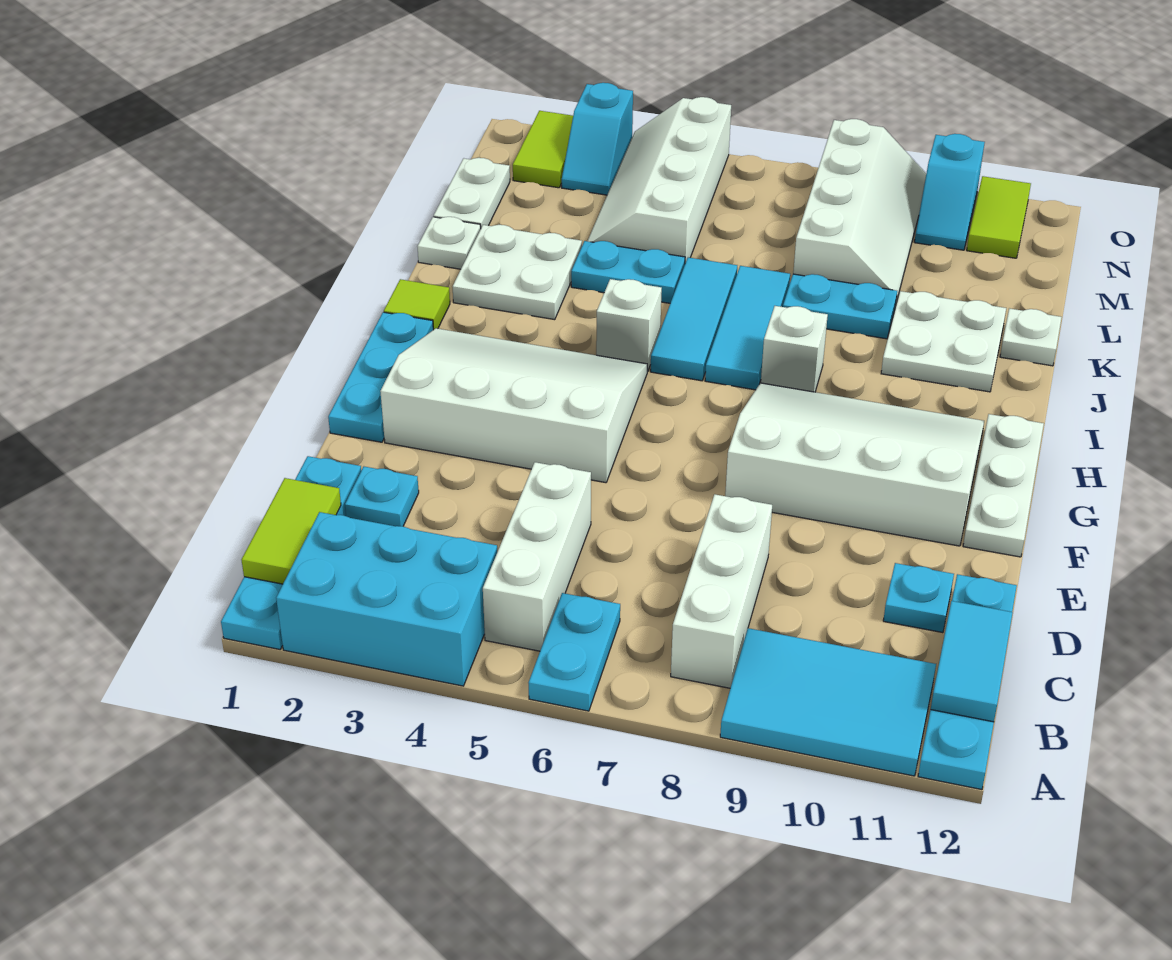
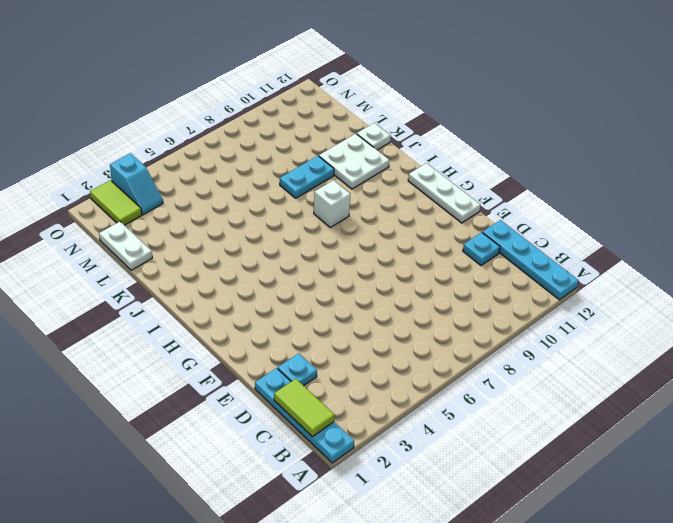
none -> cyan brick A2:B4 level 1
none -> cyan plate A6:B6 level 1
none -> cyan tile A9:B11 level 1
none -> white brick B5:D5 level 1

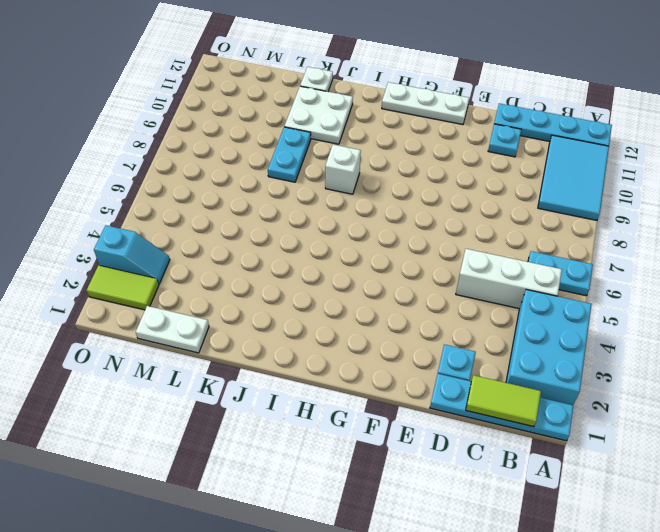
none -> white brick B8:D8 level 1
none -> cyan plate F1:H1 level 1
none -> white slope F2:H5 level 1 top F
none -> white slope F8:H11 level 1 top F

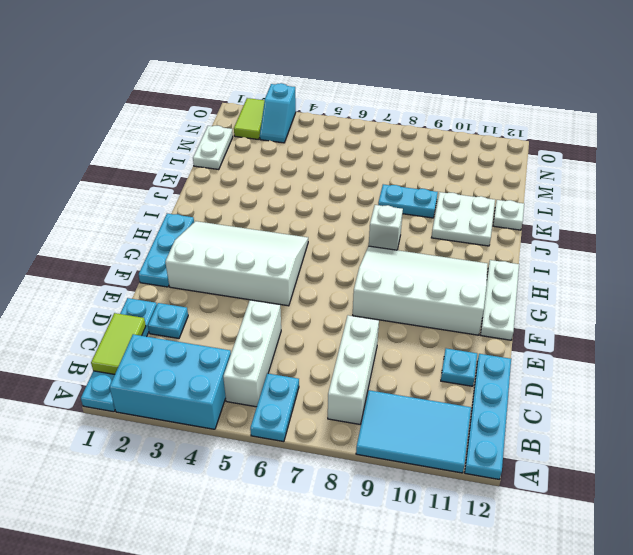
none -> lime tile I1 level 1
none -> white brick I5 level 1
none -> cyan tile I6:K6 level 1
none -> cyan tile I7:K7 level 1

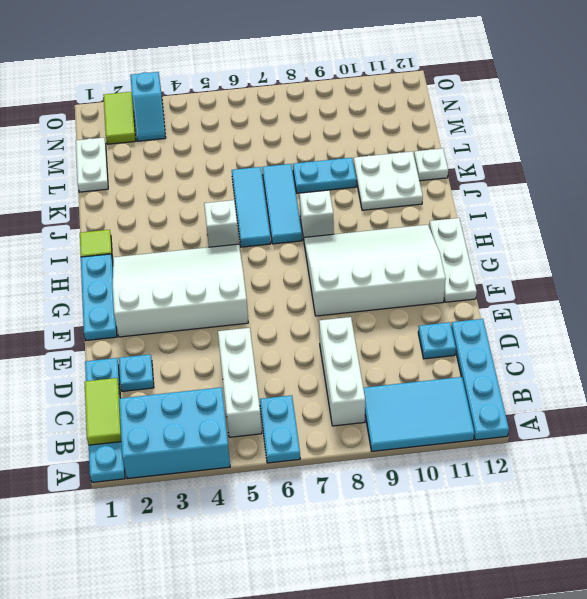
none -> white plate J2:K3 level 1
none -> white plate K1 level 1
none -> cyan plate K4:K5 level 1
none -> white slope L4:O5 level 1 top 5

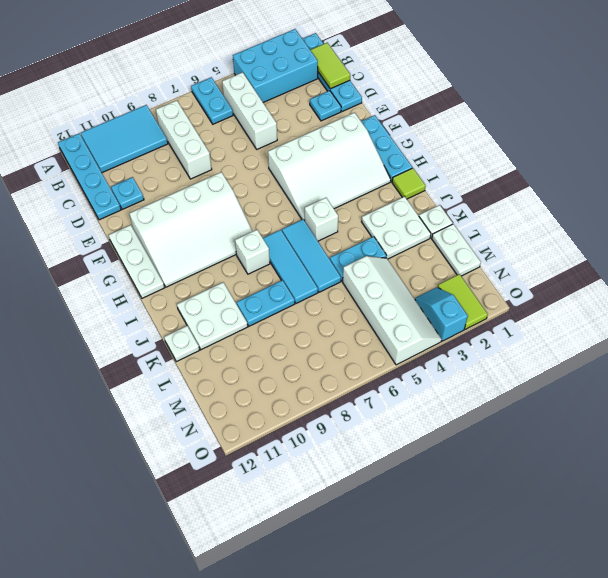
none -> white slope L8:O9 level 1 top 8
none -> cyan slope N10:O10 level 1 top O
none -> lime tile N11:O11 level 1
none -> cyan tile B12:C12 level 2

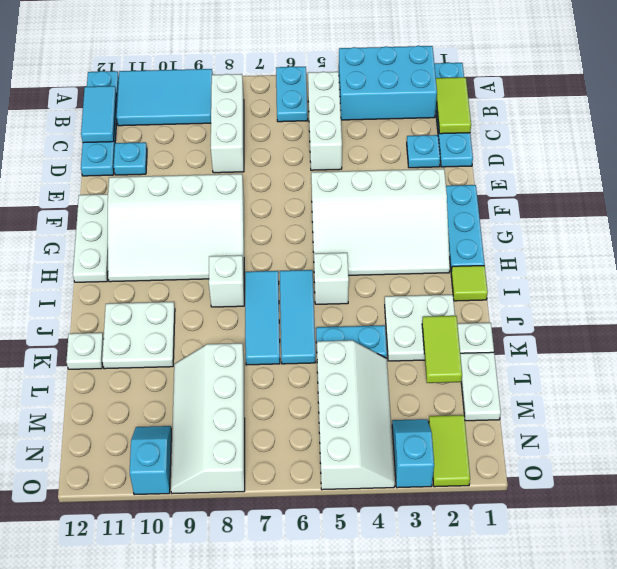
lime tile K2:L2 level 2 -> lime tile N11:O11 level 1
none -> cyan plate K8:K9 level 1

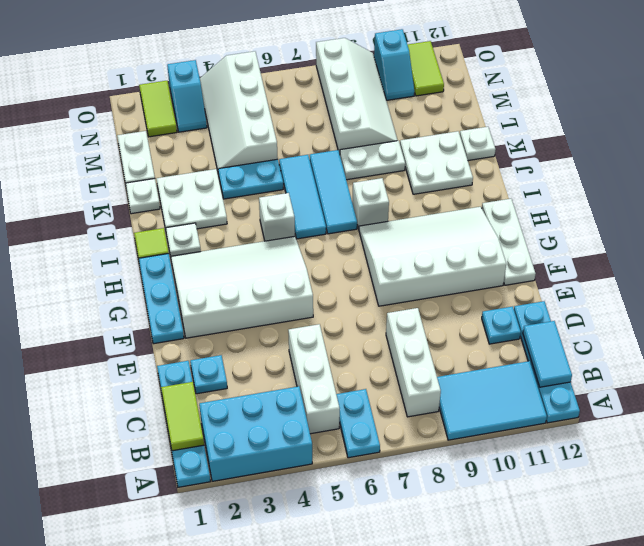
white plate I2 level 1 -> none
white plate K8:K9 level 1 -> cyan plate K8:K9 level 1

